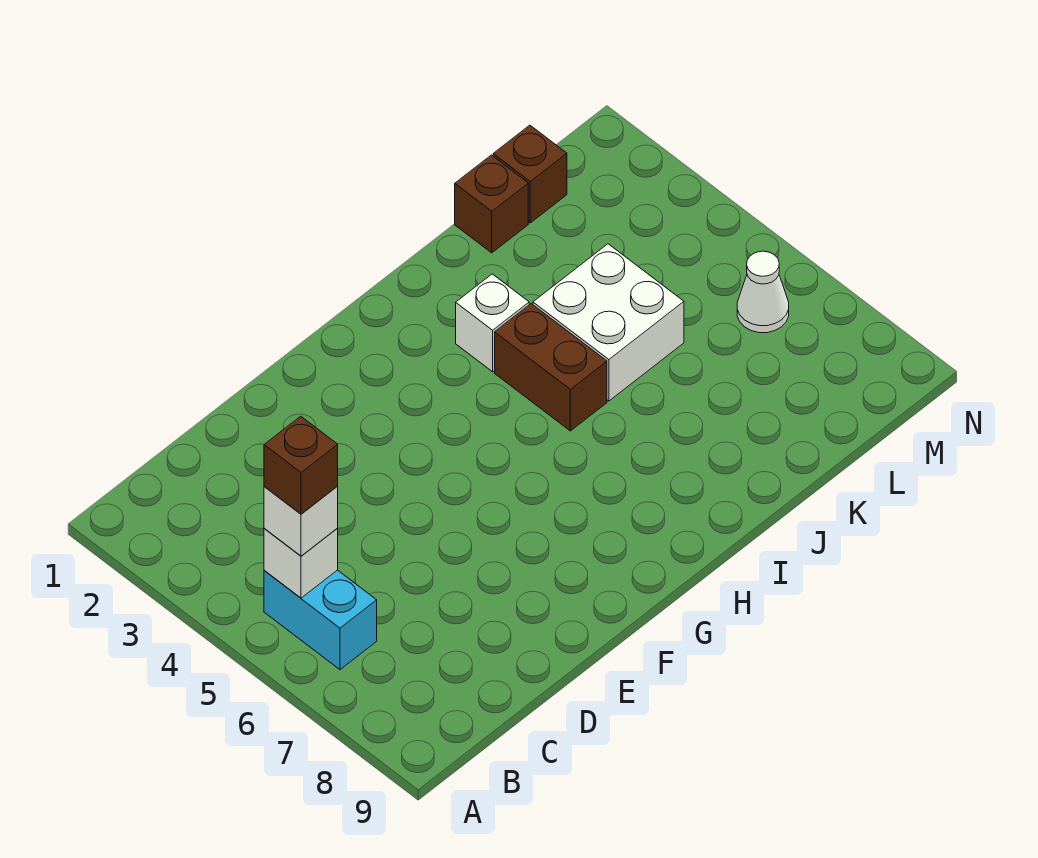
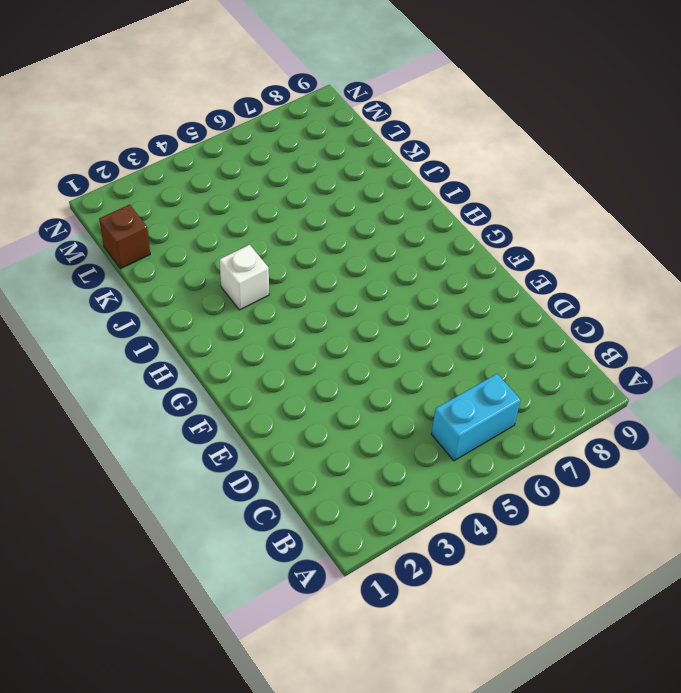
none -> brown brick I4:I5 level 1
none -> white brick J4:K5 level 1

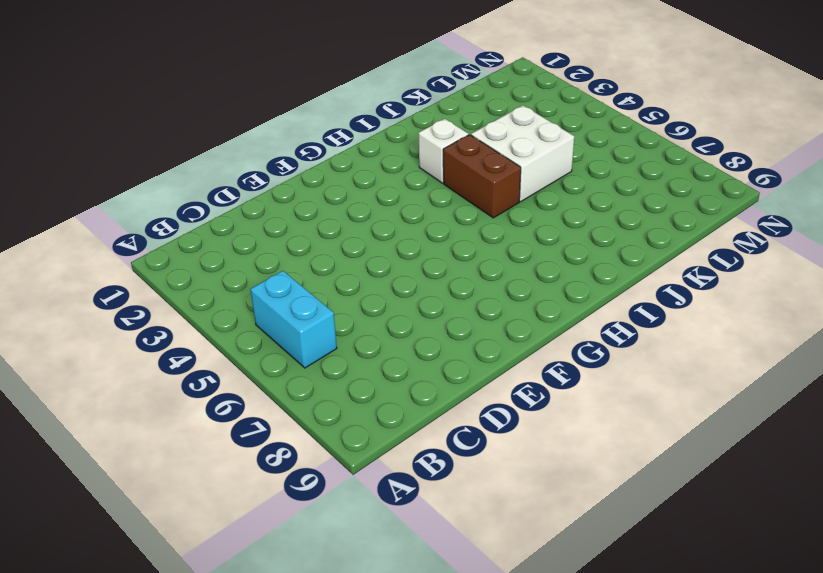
none -> brown brick K1 level 1
none -> brown brick L1 level 1

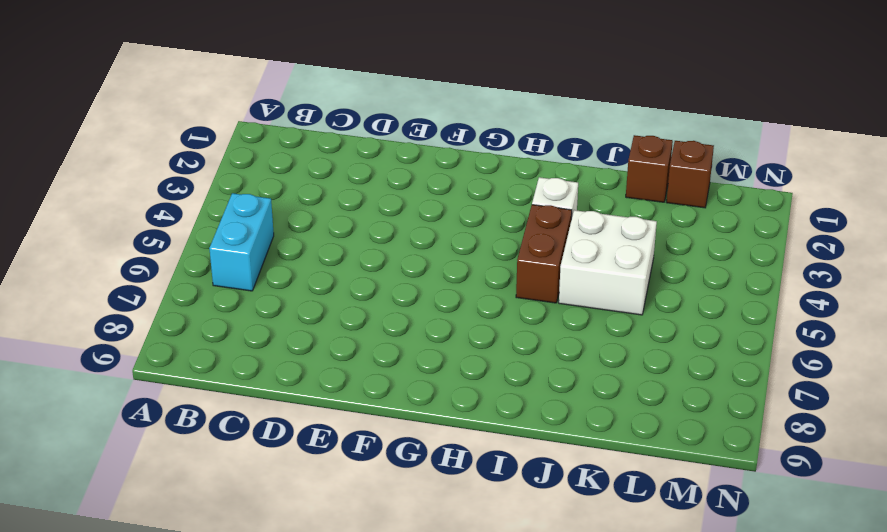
none -> white cone M6 level 1
none -> white brick B5 level 2

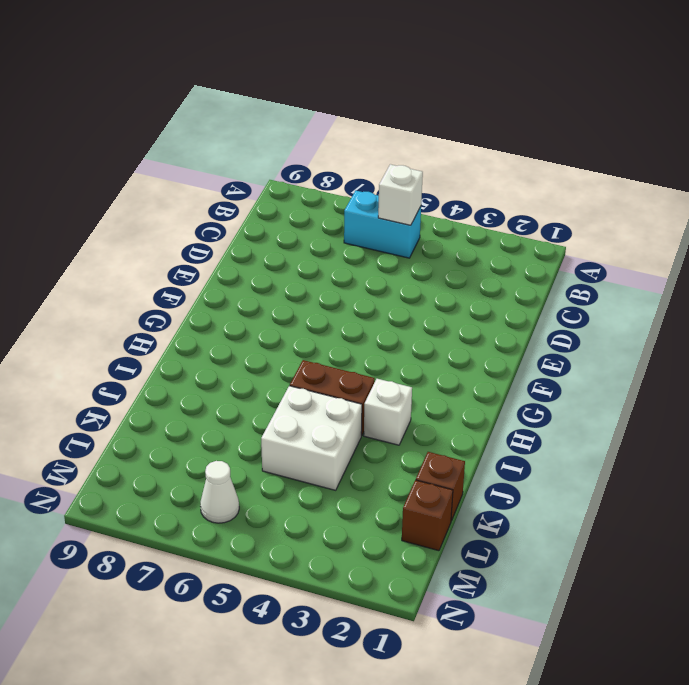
none -> white brick B5 level 3
none -> brown brick B5 level 4

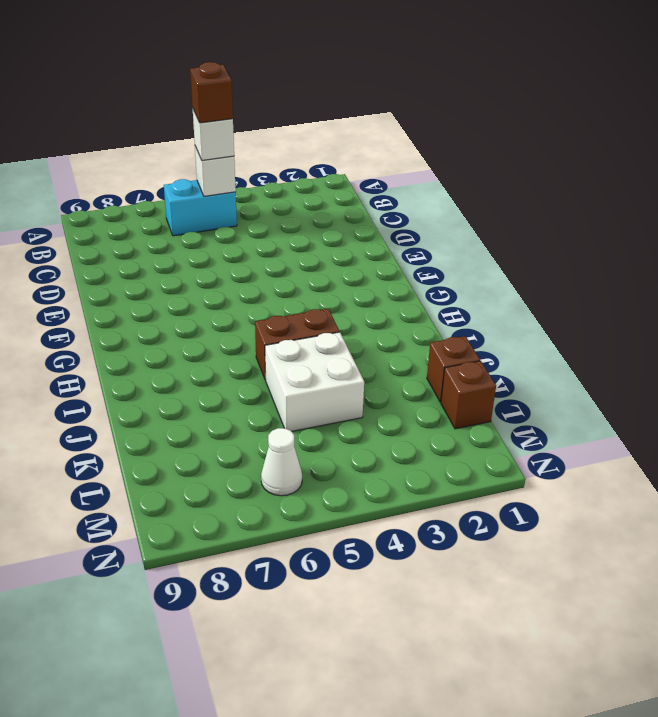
none -> white brick I3 level 1

